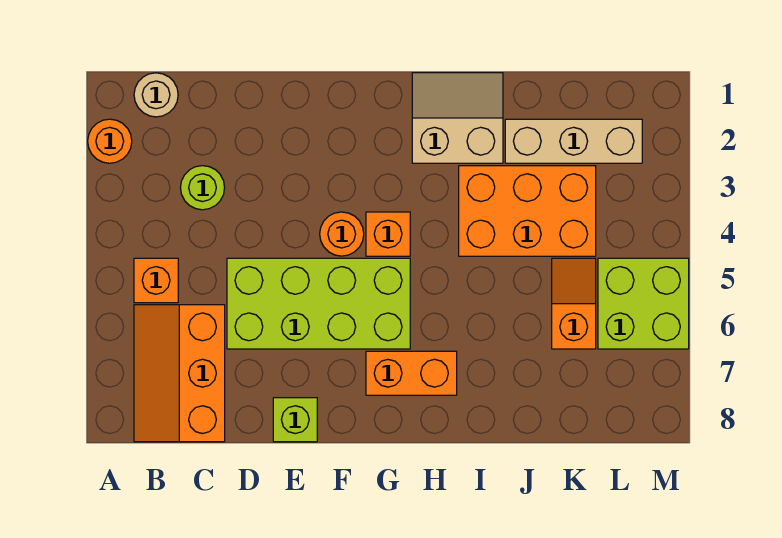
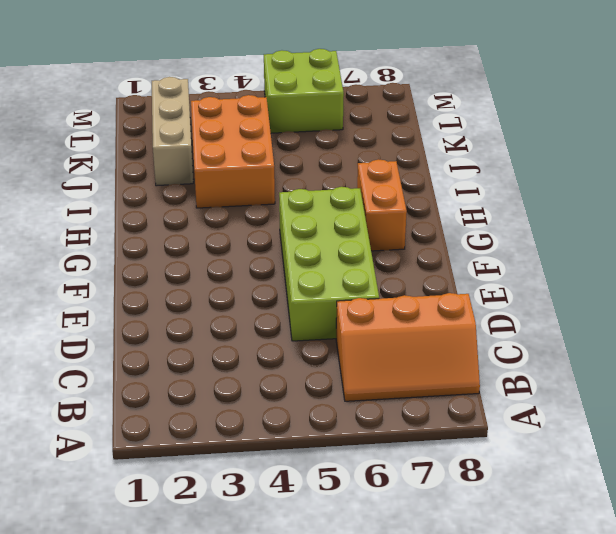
none -> orange round brick A2 level 1
none -> tan round brick B1 level 1
none -> orange brick B5 level 1

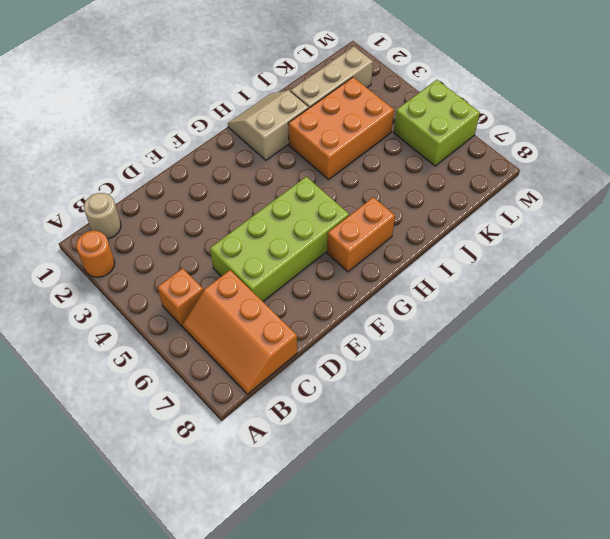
none -> lime round brick C3 level 1
none -> lime brick E8 level 1
none -> orange round brick F4 level 1

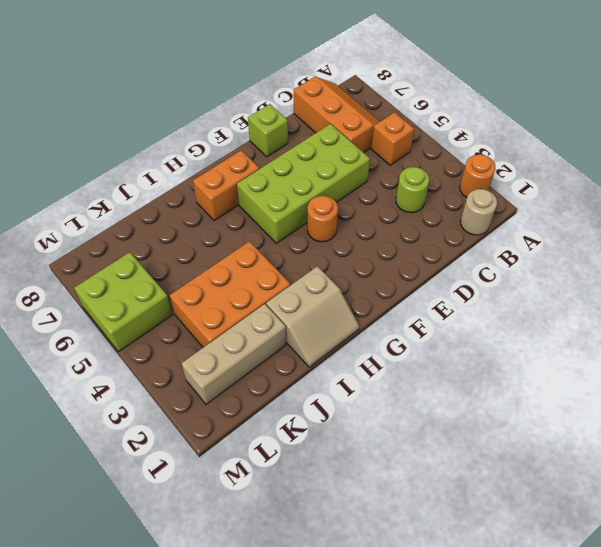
none -> orange brick G4 level 1
none -> orange slope K5:K6 level 1 top 6

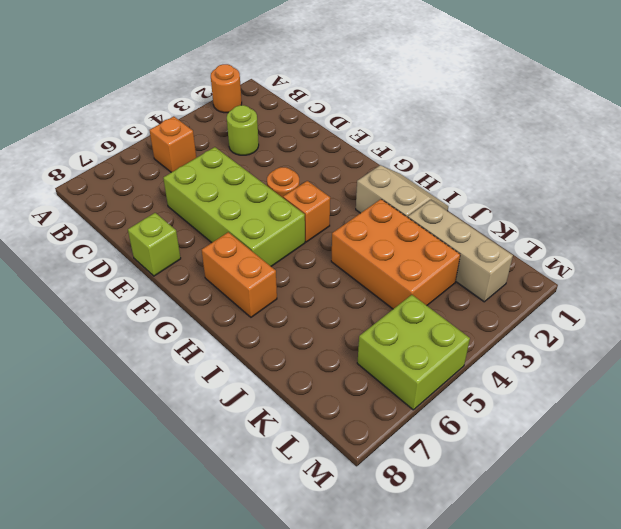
none -> tan round brick B1 level 1
none -> orange slope B6:C8 level 1 top C
none -> orange slope K5:K6 level 1 top 6

